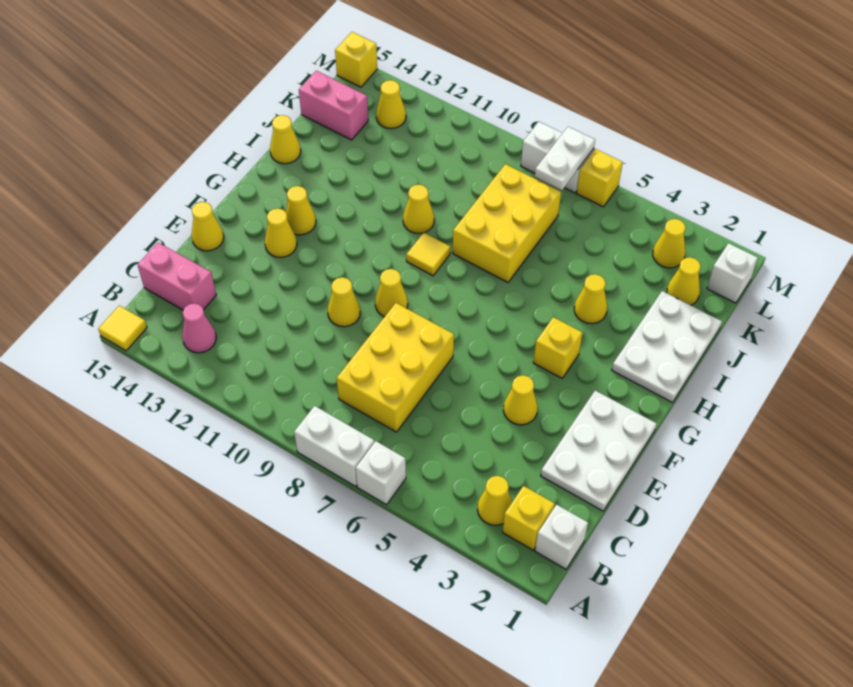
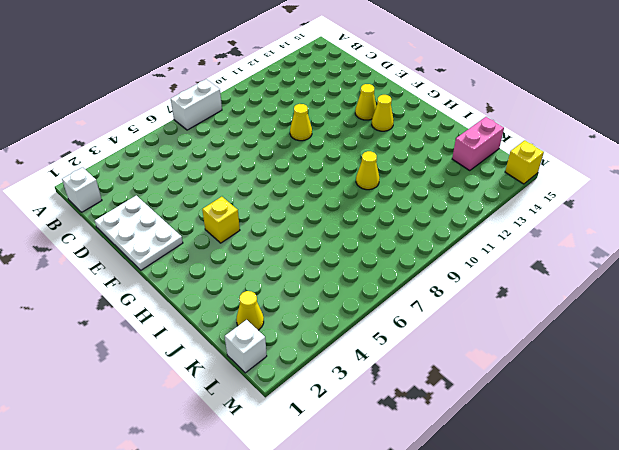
none -> white brick A6 level 1
none -> yellow tile A15 level 1
none -> yellow brick B2 level 1
none -> yellow cone B3 level 1

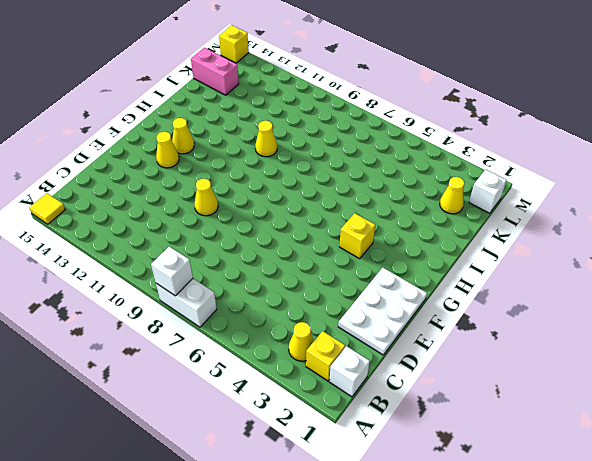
white brick A8 level 2 -> white brick A6 level 1
none -> pink cone B13 level 1
none -> yellow brick C7:E8 level 1
none -> pink brick C14:C15 level 1
none -> yellow cone E4 level 1

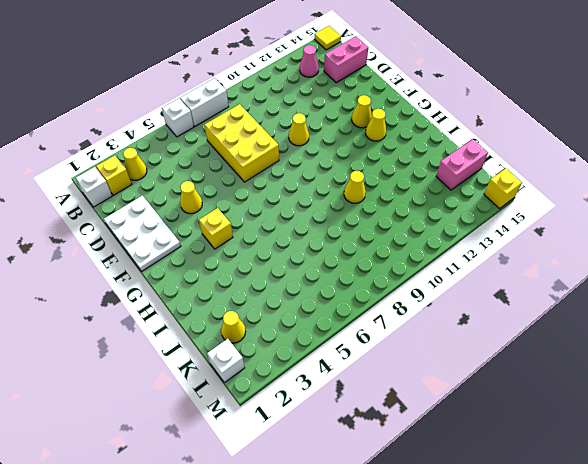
none -> yellow cone E15 level 1
none -> yellow cone F9 level 1
none -> white plate H1:J2 level 1
none -> yellow tile H9 level 1

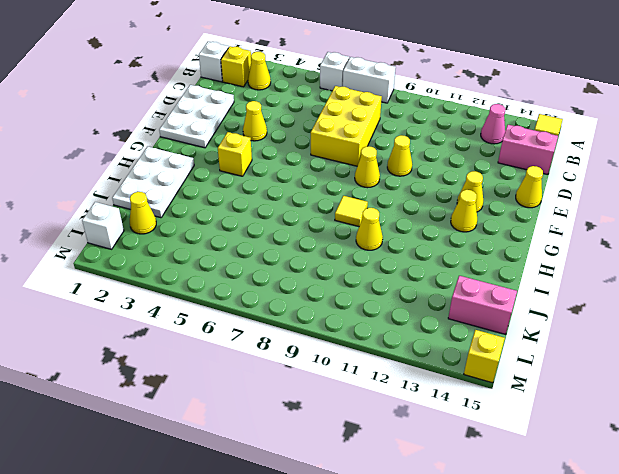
none -> yellow cone I4 level 1
none -> yellow brick I7:K8 level 1
none -> yellow cone I15 level 1
none -> yellow cone L3 level 1

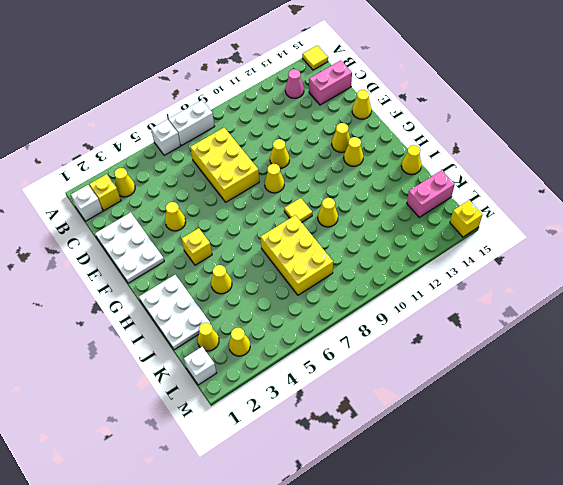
none -> yellow cone L13 level 1
none -> yellow brick M6 level 1
none -> white brick M7:M8 level 1
none -> white plate L7:M7 level 2

